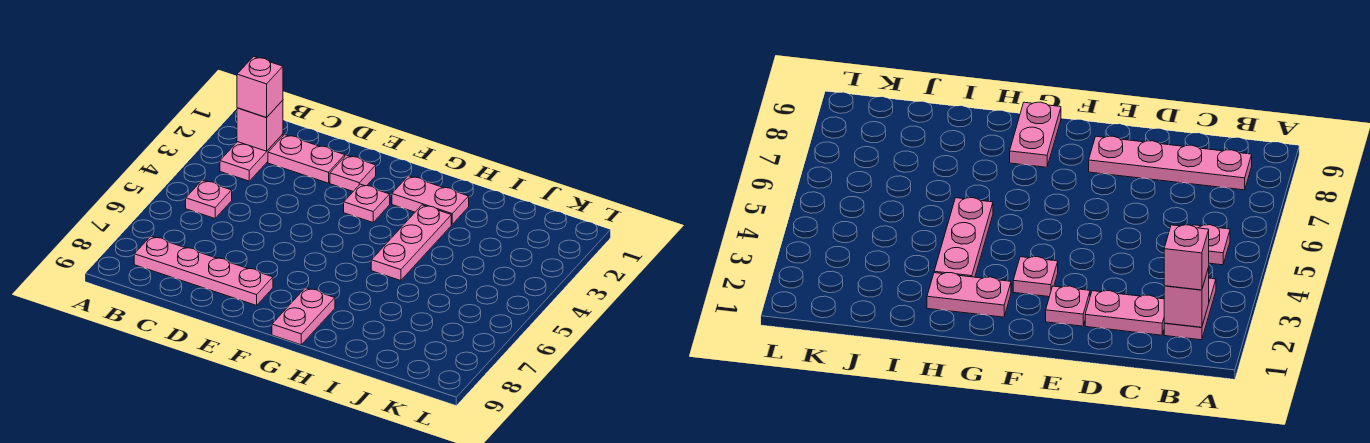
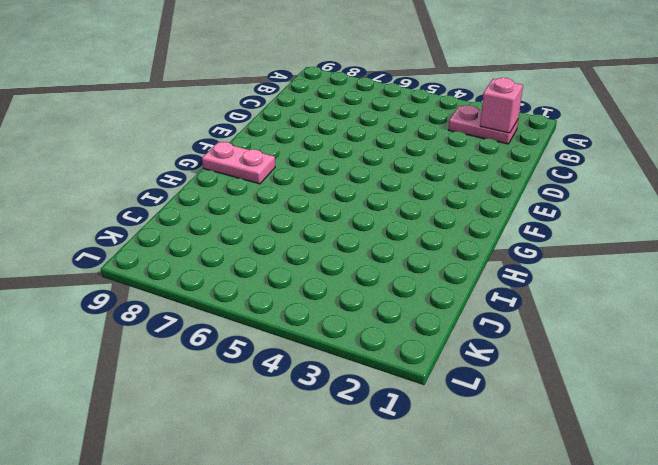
none -> pink plate B5 level 1
none -> pink plate B8:E8 level 1

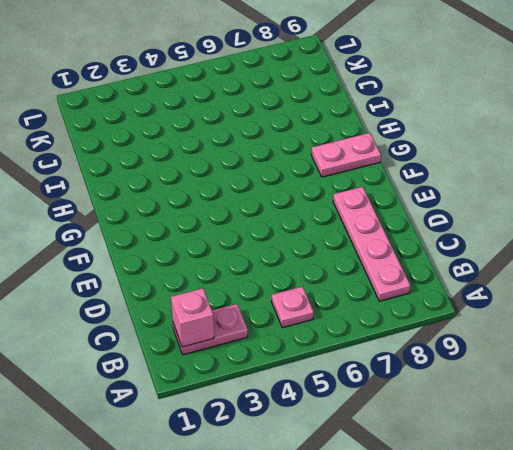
none -> pink plate C2:D2 level 1
none -> pink plate E2 level 1

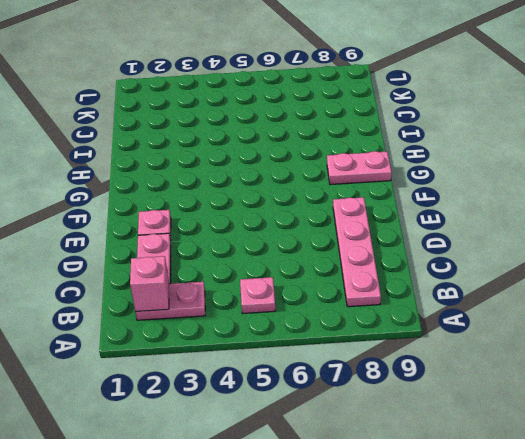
none -> pink plate F3 level 1
none -> pink plate G2:H2 level 1

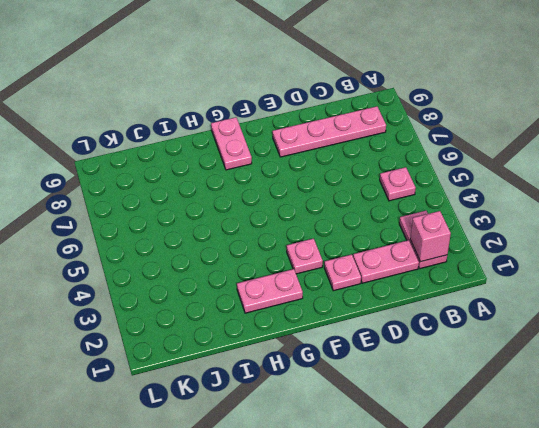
none -> pink plate H3:H5 level 1
none -> pink brick B2 level 3

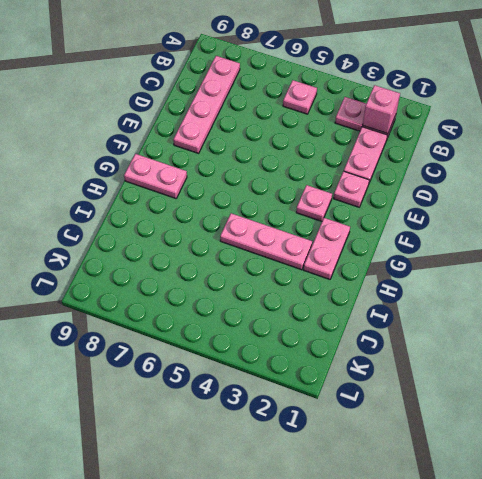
none -> pink brick B2 level 3

